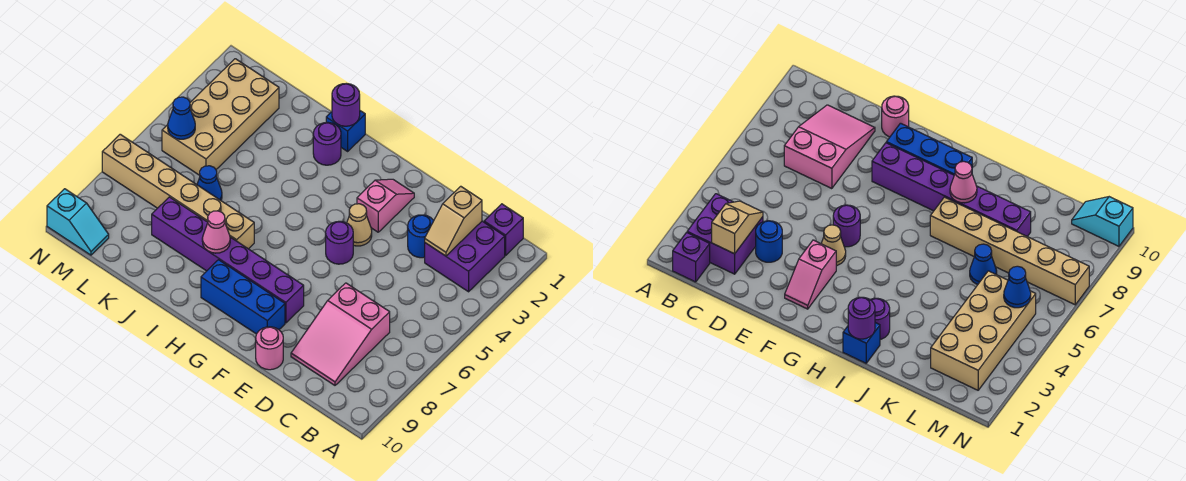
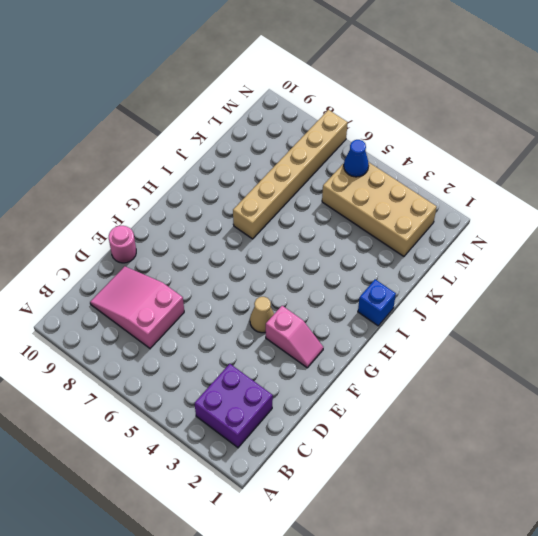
none -> purple brick B1 level 1
none -> blue round brick D3 level 1
none -> purple round brick F5 level 1

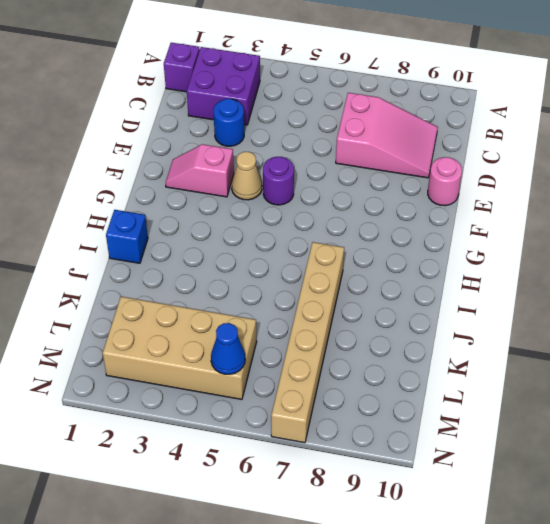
none -> purple brick F8:K8 level 1
none -> blue brick F9:H9 level 1
none -> purple round brick I2 level 1

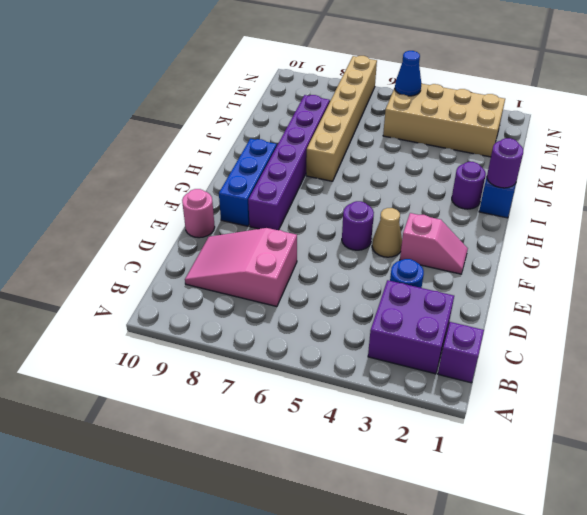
none -> blue cone K6 level 1
none -> cyan slope M10:N10 level 1 top N
none -> tan slope C2:C3 level 2 top 2

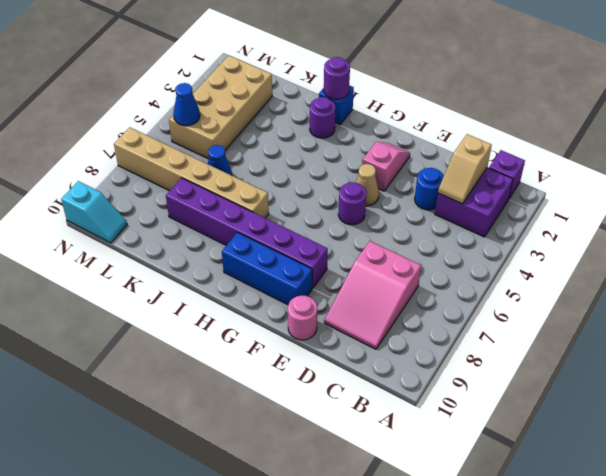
none -> pink cone I8 level 2

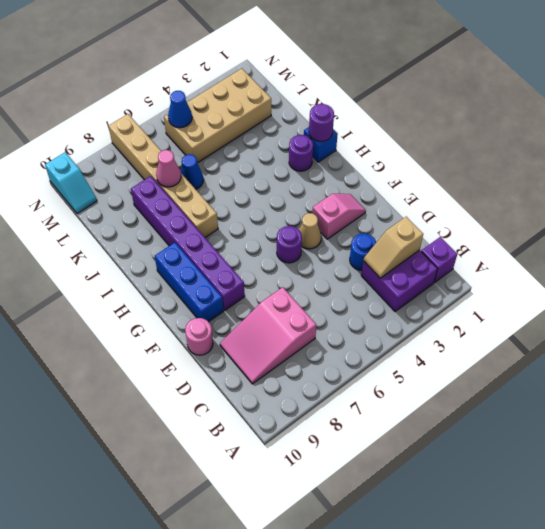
pink cone K7 level 2 -> pink cone I8 level 2

